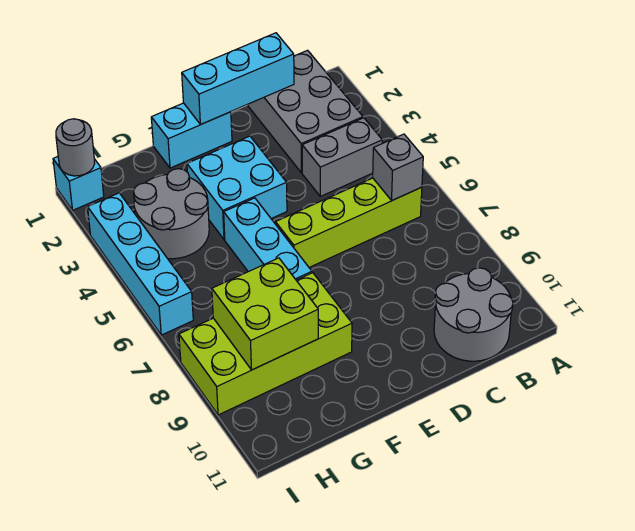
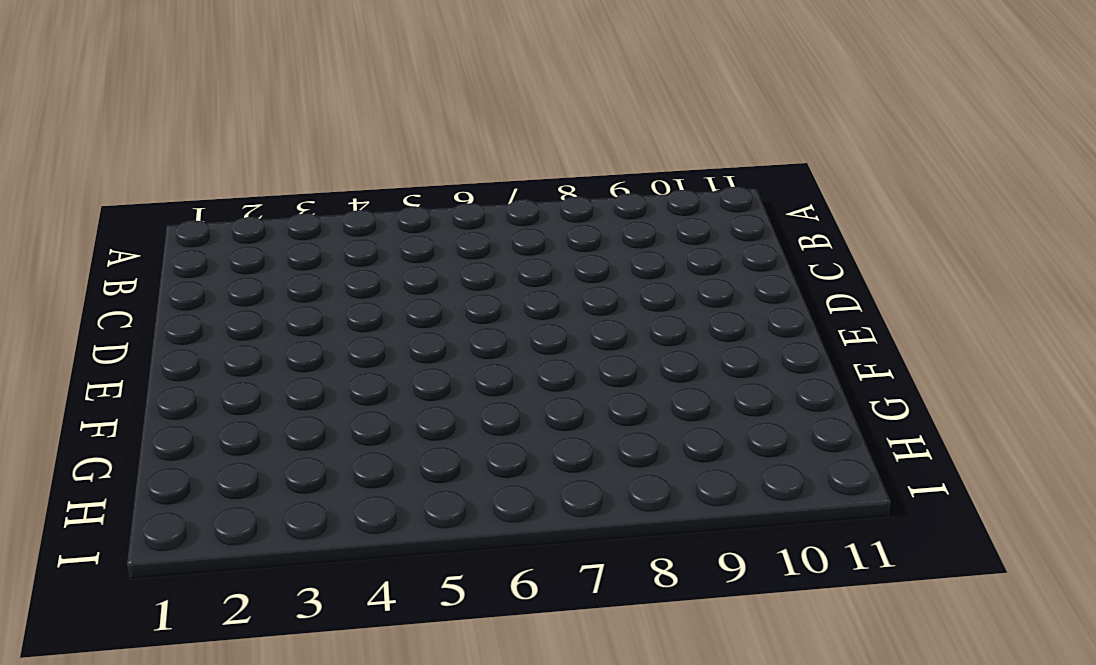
none -> grey brick B1:C3 level 1
none -> grey brick B4:C4 level 1
none -> lime brick B6:E6 level 1

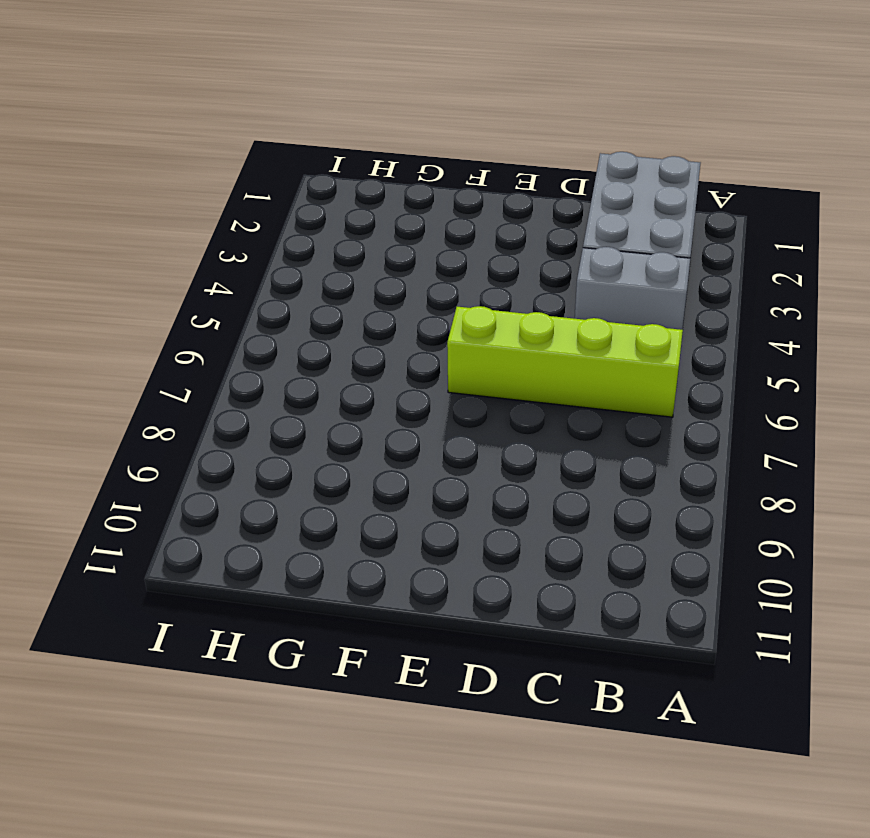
none -> grey round brick B10:C11 level 1
none -> cyan brick E1:F1 level 1
none -> cyan brick E3:F4 level 1

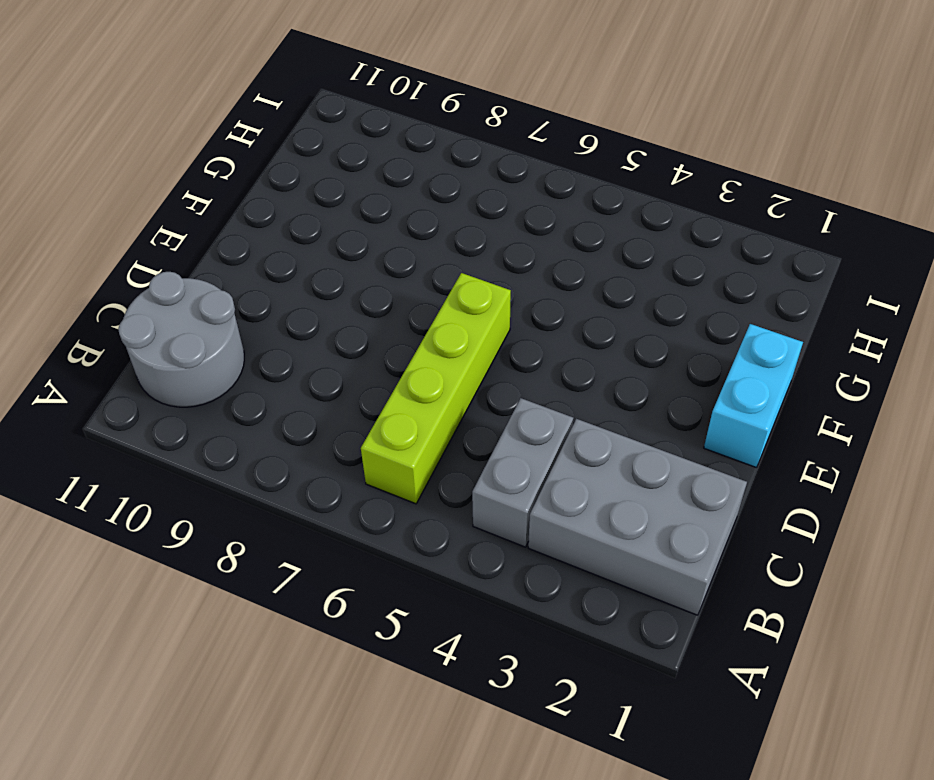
none -> cyan brick E3:F4 level 1
none -> cyan brick F5:F7 level 1
none -> lime brick F8:I9 level 1

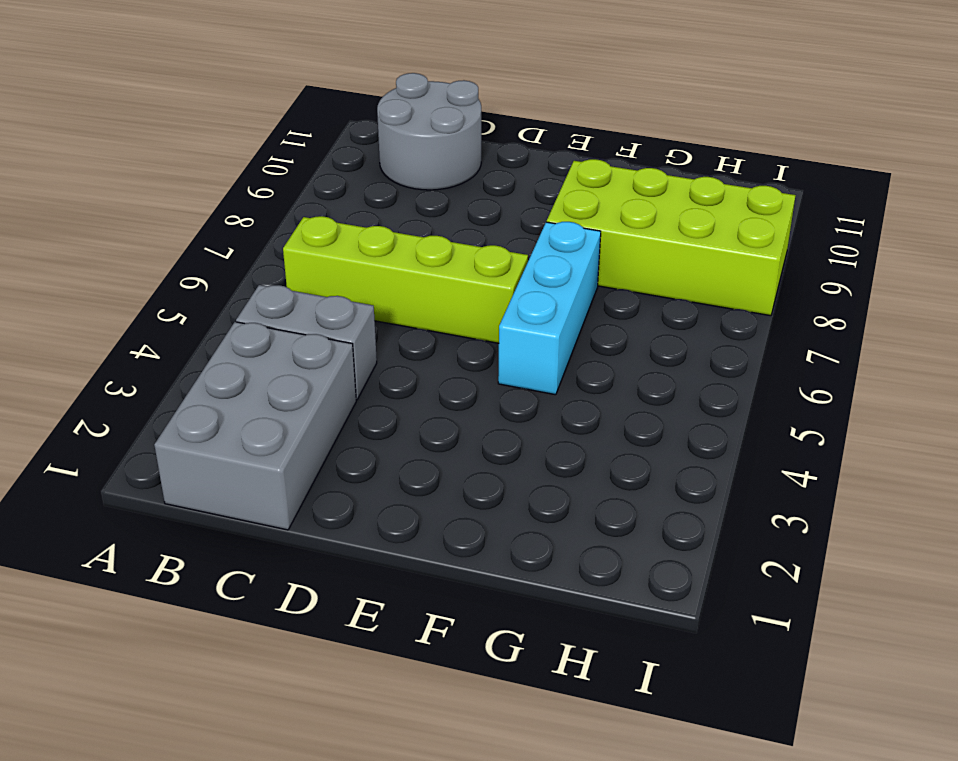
none -> cyan brick E1:F1 level 1
none -> cyan brick E3:F4 level 1
none -> grey round brick G3:H4 level 1

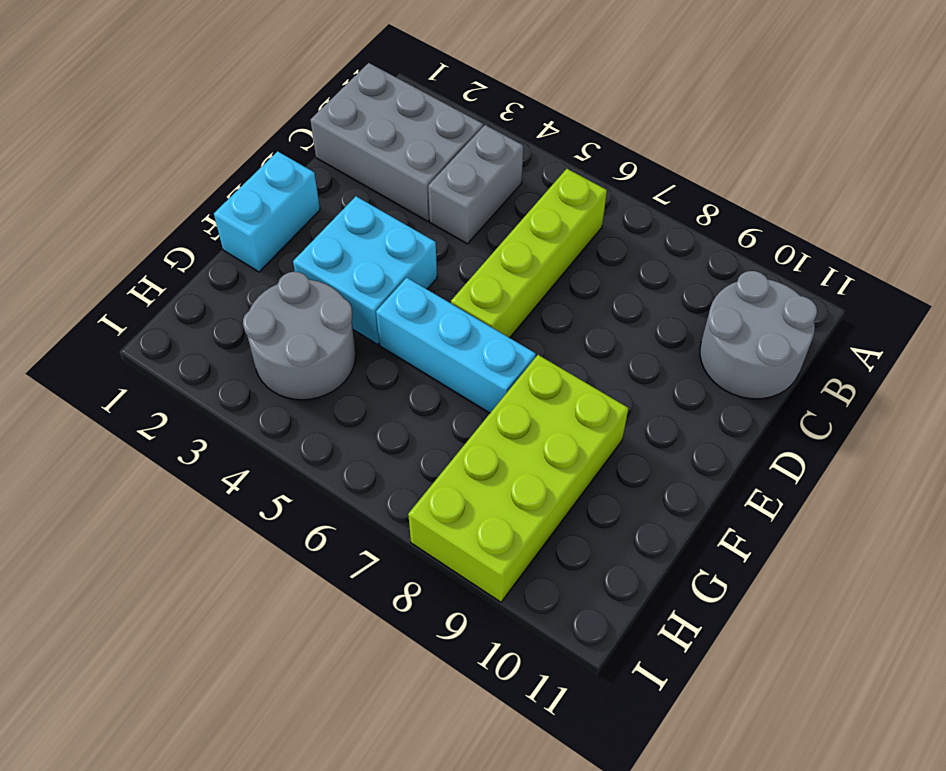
none -> cyan brick I1 level 1
none -> cyan brick I3:I6 level 1
none -> grey brick B6 level 2

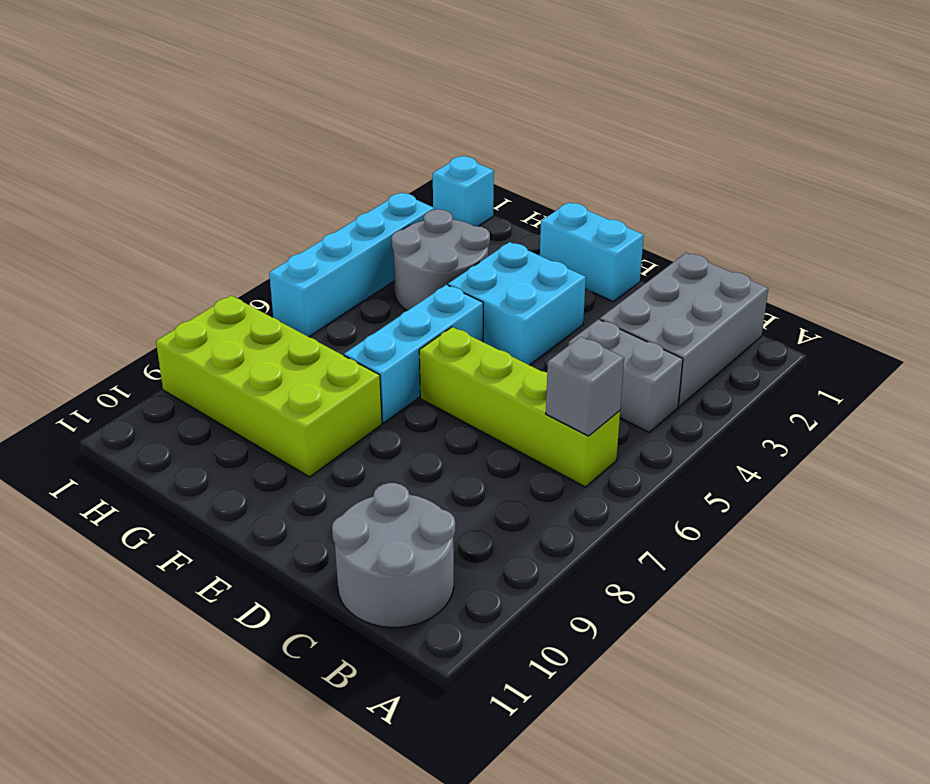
none -> cyan brick C1:E1 level 2
none -> lime brick G8:H9 level 2
none -> grey round brick I1 level 2

